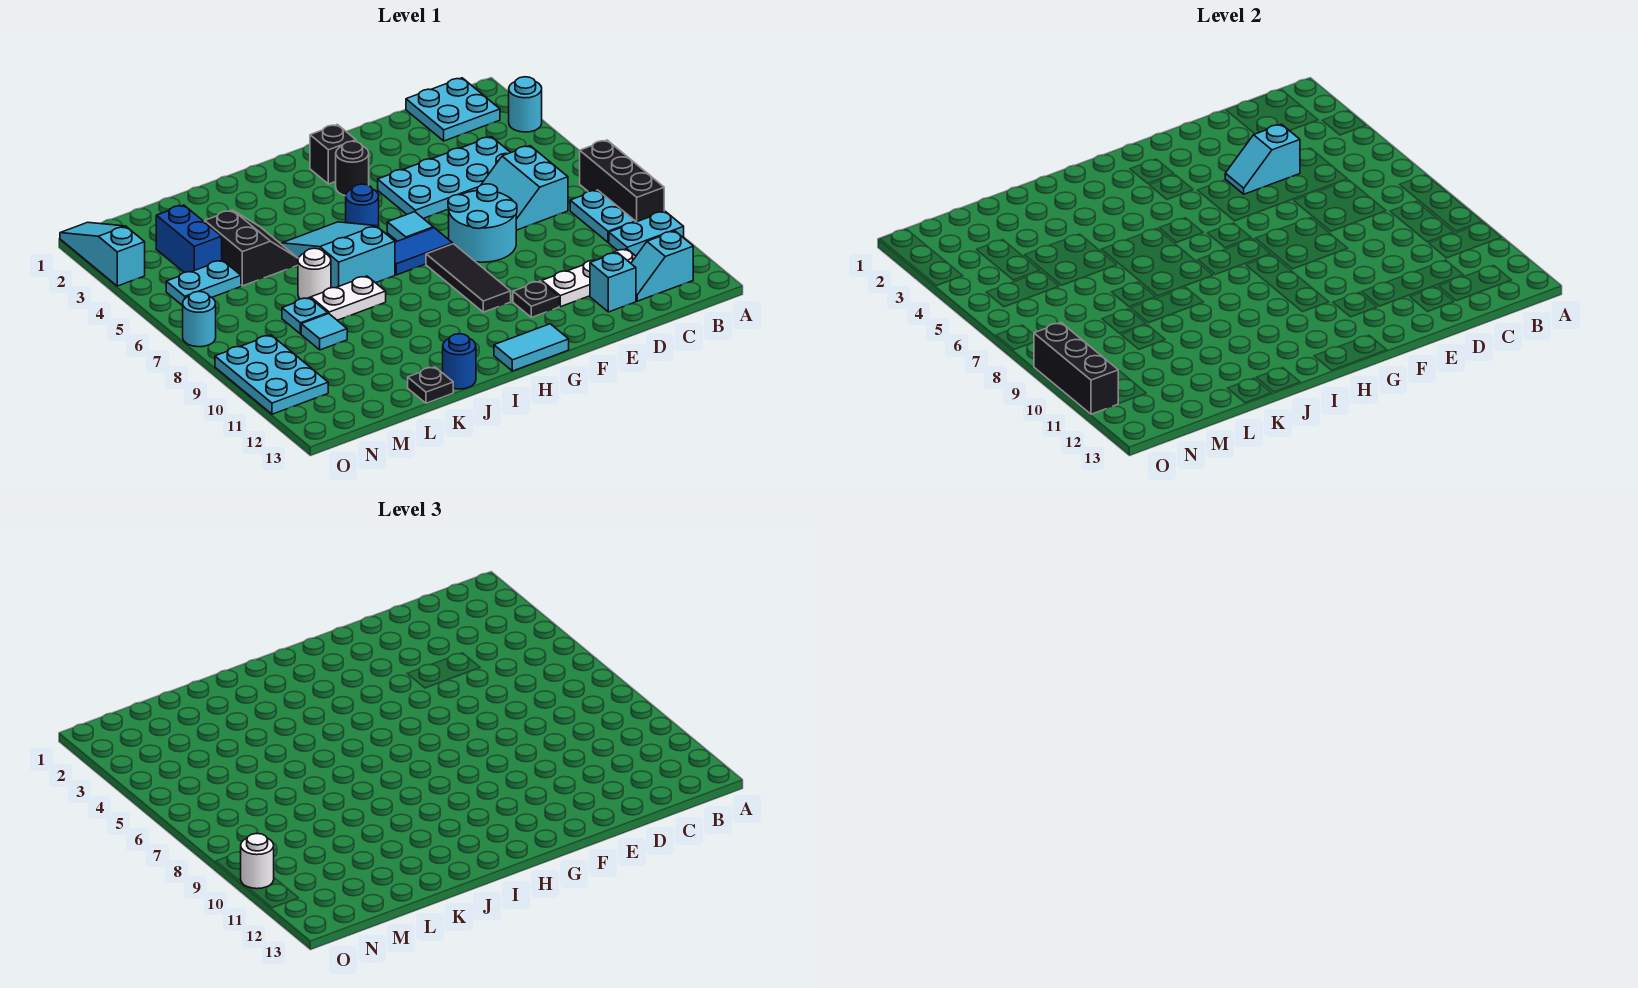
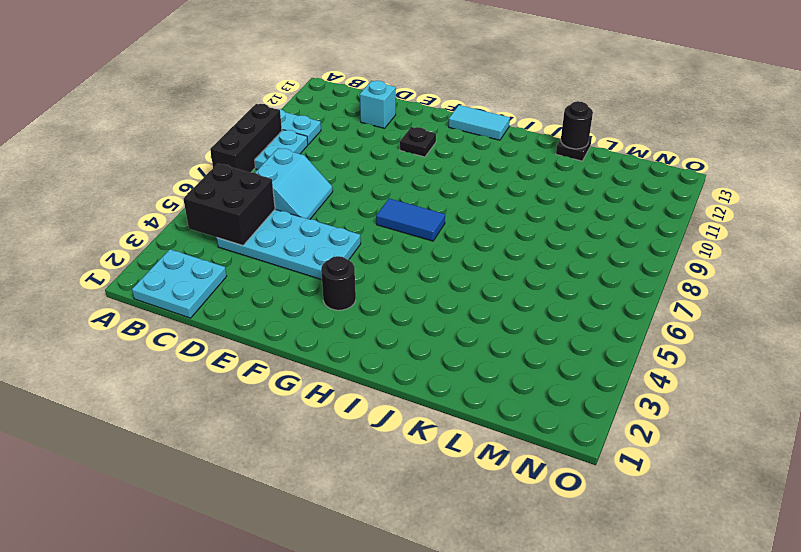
black brick B4:C5 level 2 -> none
black round brick K13 level 2 -> none
none -> cyan round brick A3 level 1
none -> cyan slope B12:C12 level 1 top B
none -> white plate C11:E11 level 1
none -> cyan round brick E7:F8 level 1

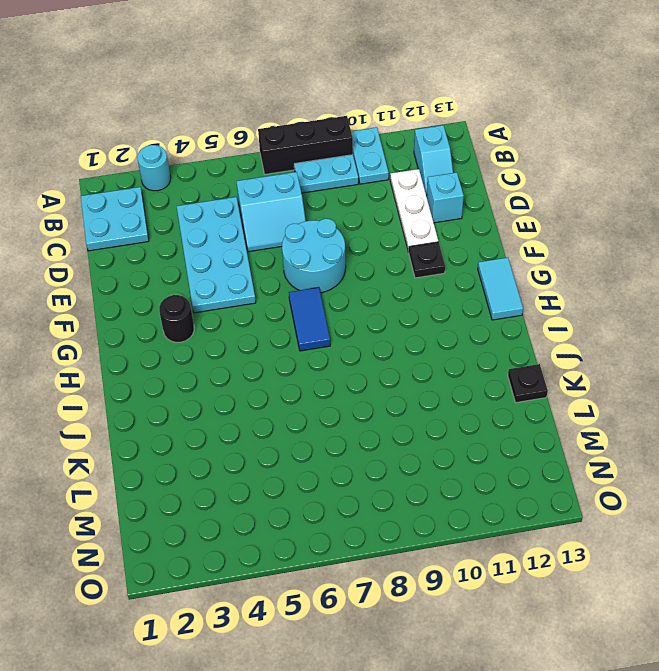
none -> black brick G2 level 1
none -> cyan tile G6 level 1
none -> black tile G8:G10 level 1
none -> blue round brick H5 level 1

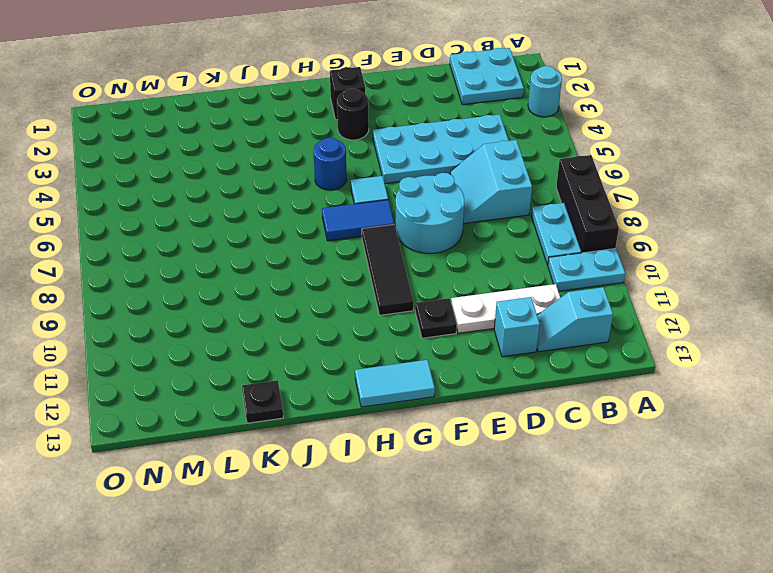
none -> cyan slope I5:J7 level 1 top 7
none -> white plate J8:K8 level 1
none -> blue round brick J13 level 1
none -> black slope K4:L5 level 1 top L

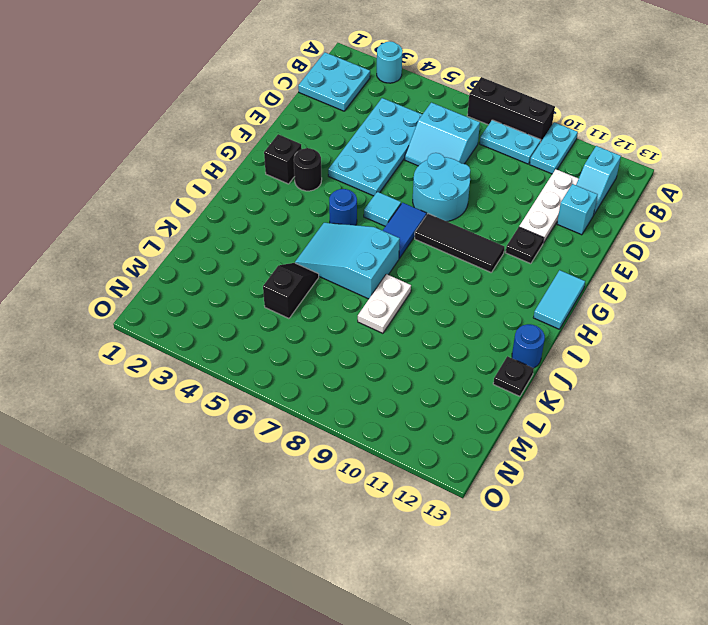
black slope K5:L5 level 1 top L -> black slope K4:L5 level 1 top L
none -> white round brick K7 level 1
none -> cyan plate L8 level 1
none -> cyan tile L9 level 1
none -> blue brick M3:M4 level 1

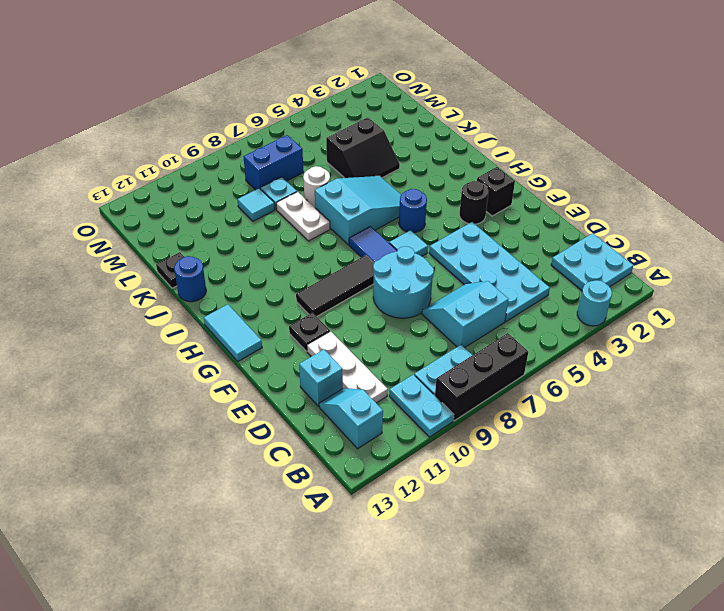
blue brick M7:M8 level 1 -> blue brick M3:M4 level 1
none -> cyan plate M5:N5 level 1
none -> cyan plate N9:O11 level 1
none -> cyan slope O1:O3 level 1 top 3
none -> cyan round brick O7 level 1

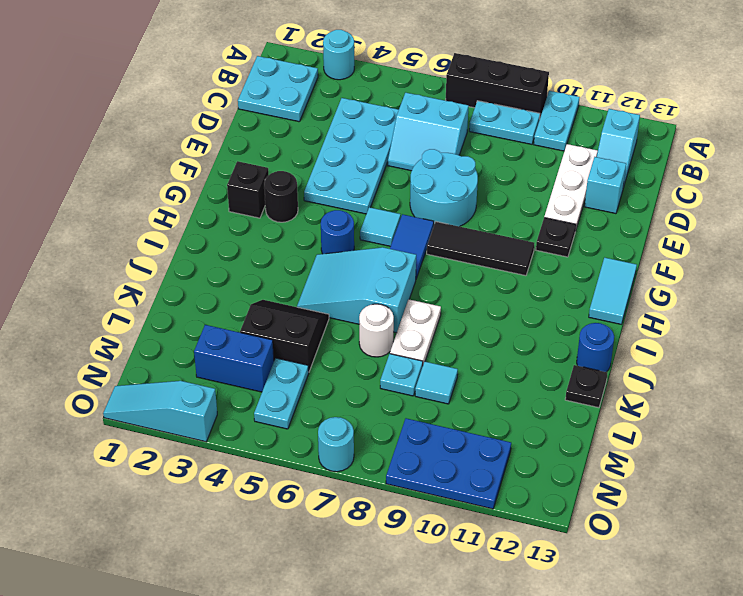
blue plate N9:O11 level 1 -> cyan plate N9:O11 level 1
none -> cyan slope D4:E4 level 2 top D
none -> black brick O9:O11 level 2
none -> white round brick O10 level 3

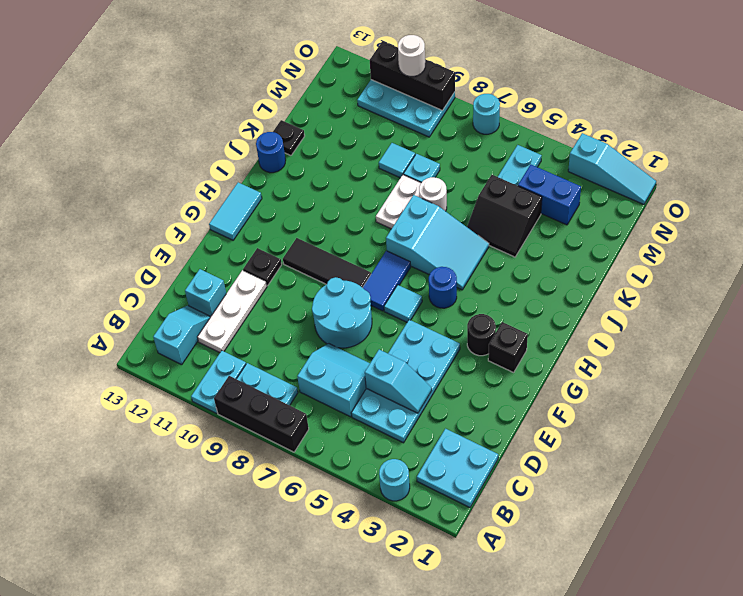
cyan slope D4:D5 level 2 top 5 -> cyan slope D4:E4 level 2 top D

